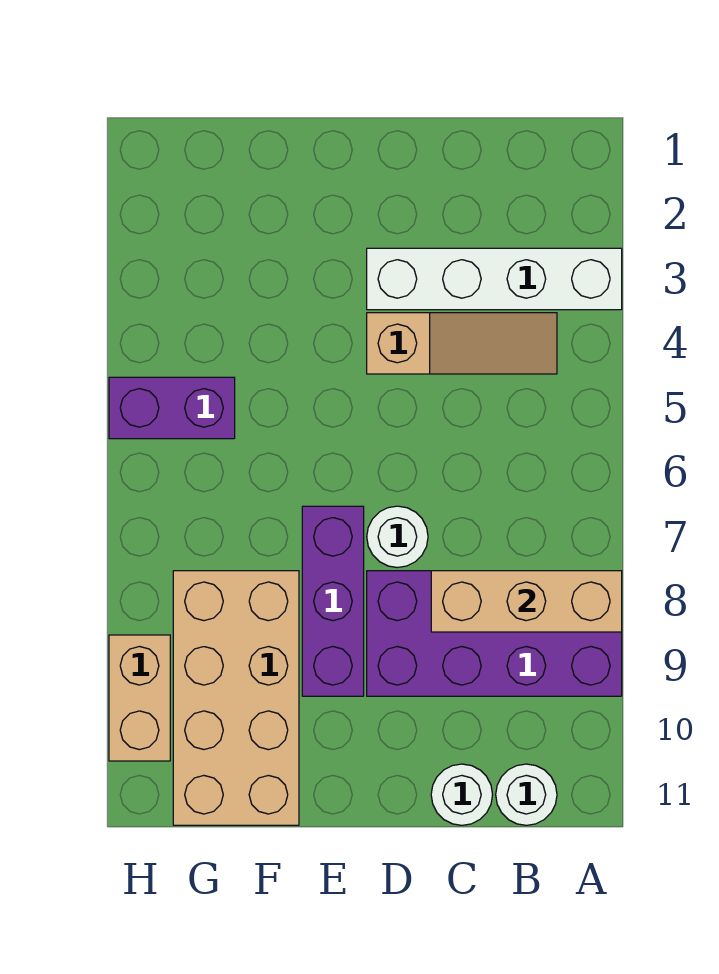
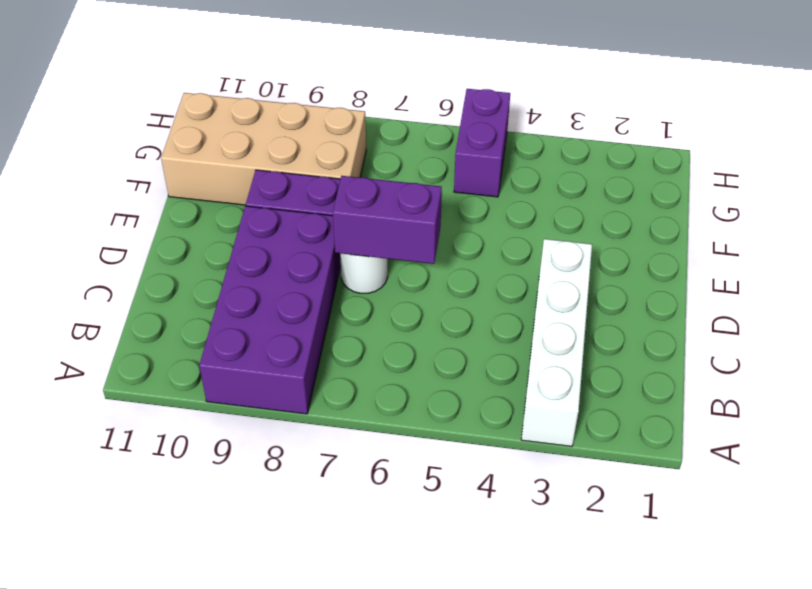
purple brick D6:D7 level 2 -> none
none -> tan slope B4:D4 level 1 top D
none -> white round brick B11 level 1

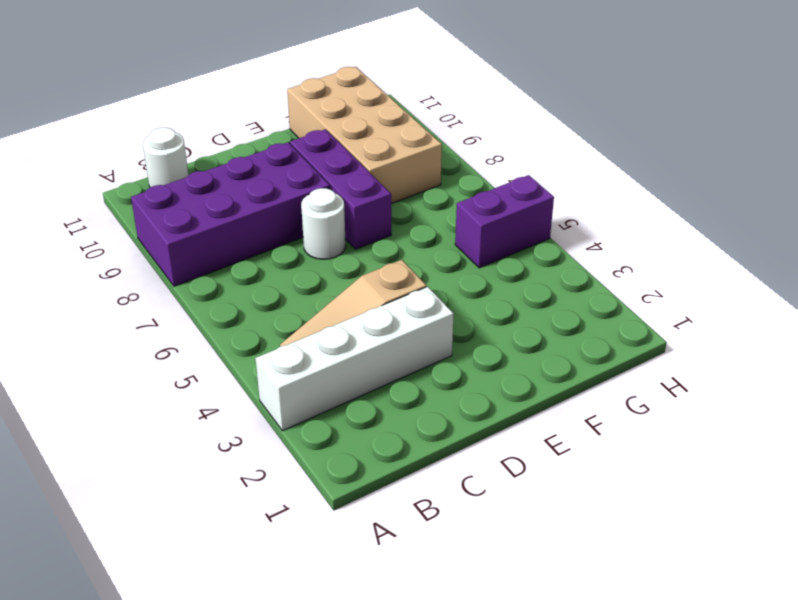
none -> white round brick C11 level 1
none -> tan brick H9:H10 level 1

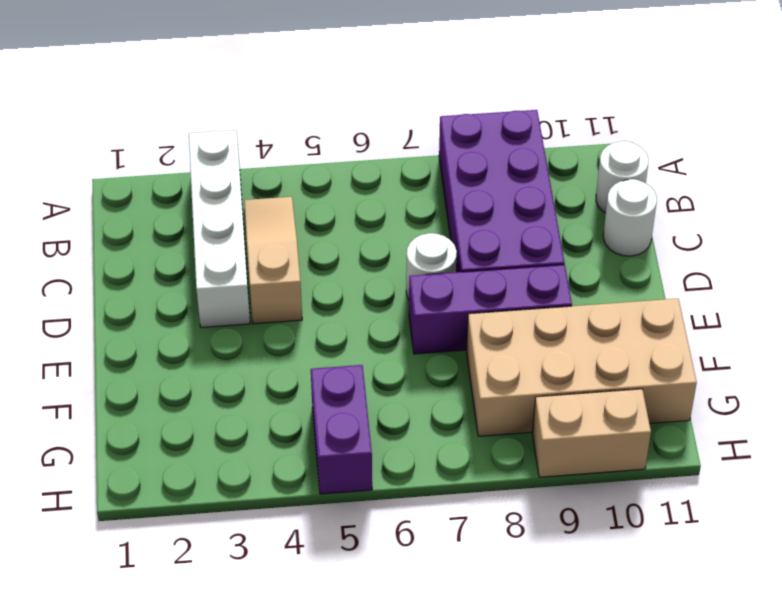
none -> tan brick A8:C8 level 2

